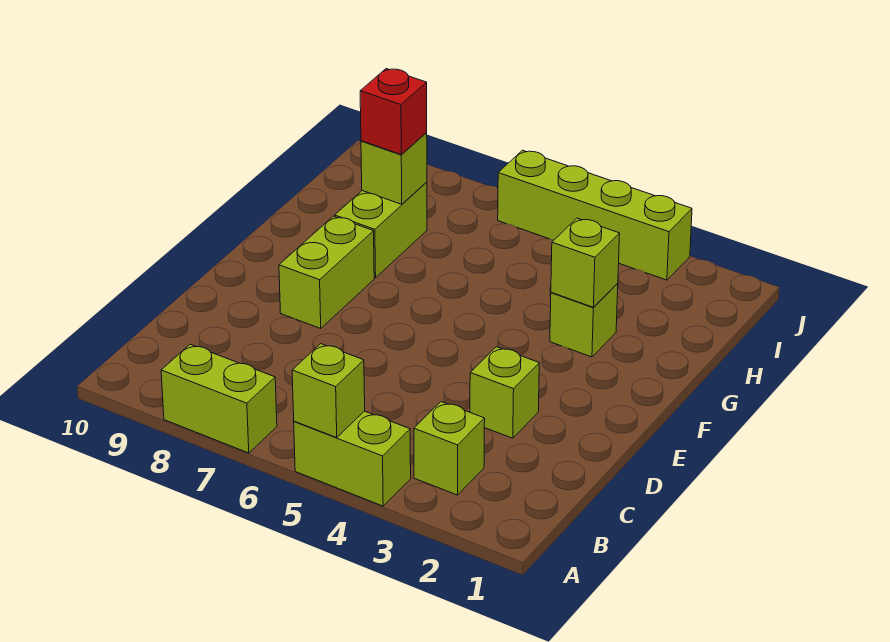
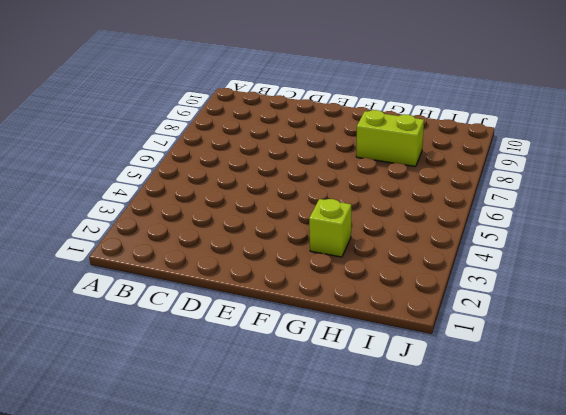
none -> lime brick A4:A5 level 1
none -> lime brick A7:A8 level 1
none -> lime brick B3 level 1

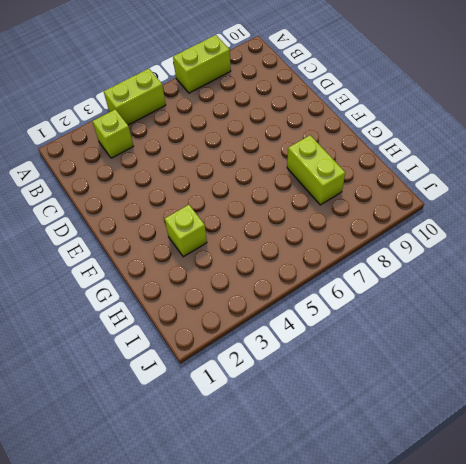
none -> lime brick D3 level 1
none -> lime brick E8:F8 level 1
none -> lime brick J3:J6 level 1

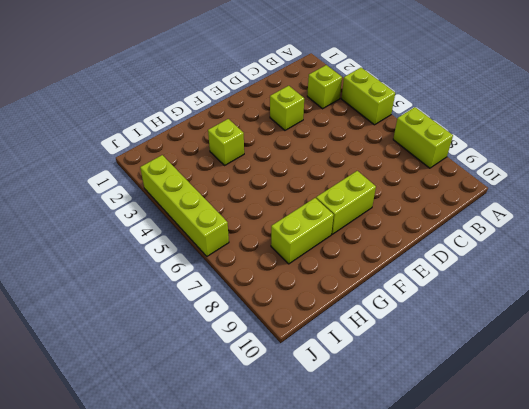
none -> lime brick A5 level 2
none -> lime brick G3 level 2
none -> lime brick H8 level 2

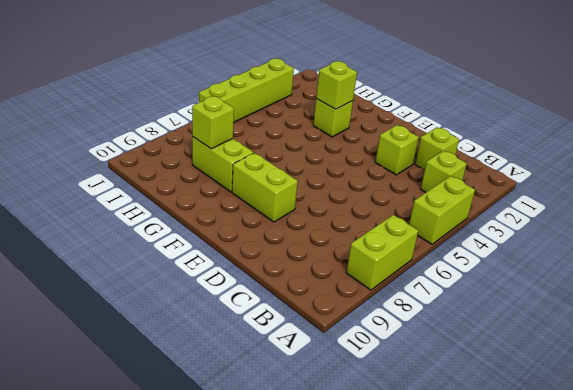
lime brick C2 level 1 -> lime brick A5 level 2
none -> red brick H8 level 3

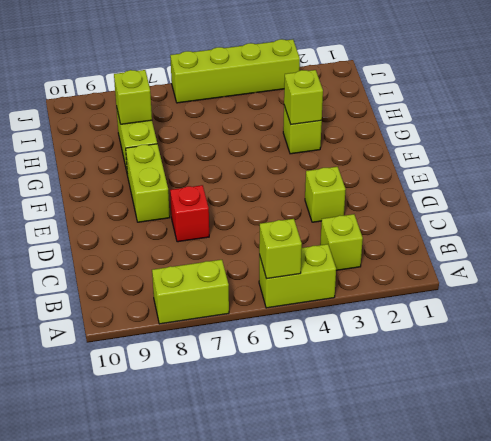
red brick D7 level 1 -> red brick H8 level 3

